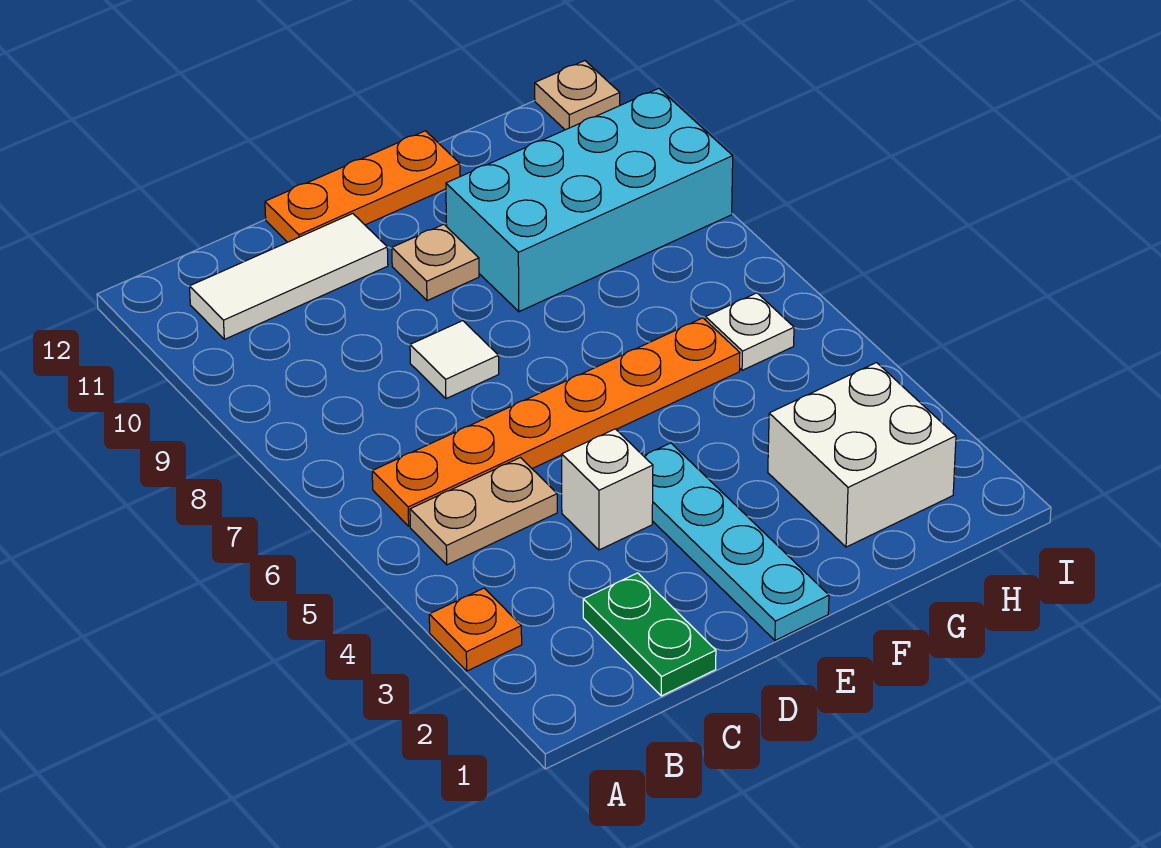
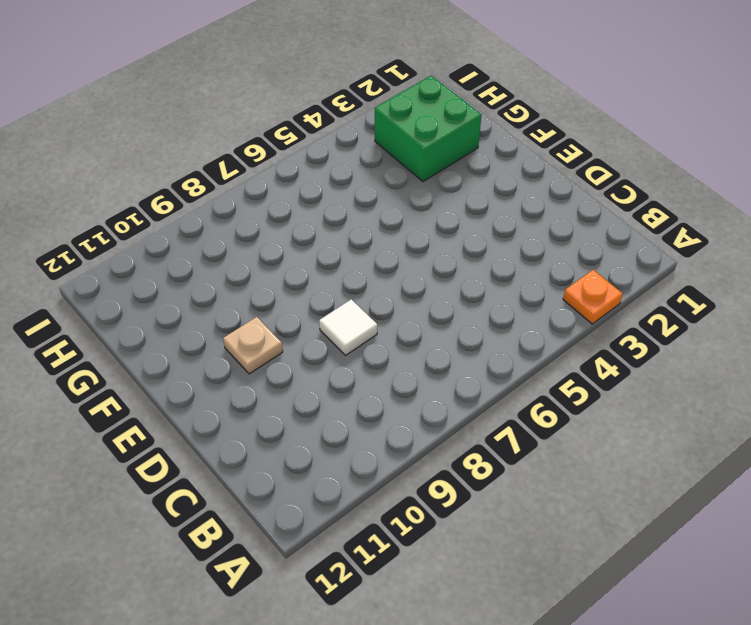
green brick G2:H3 level 1 -> white brick G2:H3 level 1
none -> tan plate B5:C5 level 1
none -> orange plate B6:G6 level 1
none -> white tile B11:D11 level 1

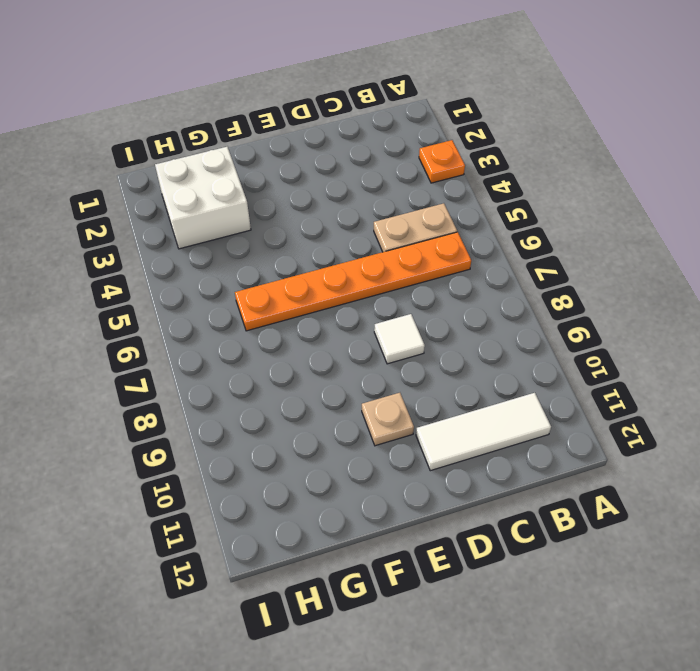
none -> green plate C1:C2 level 1
none -> white brick D4 level 1
none -> orange plate D12:F12 level 1

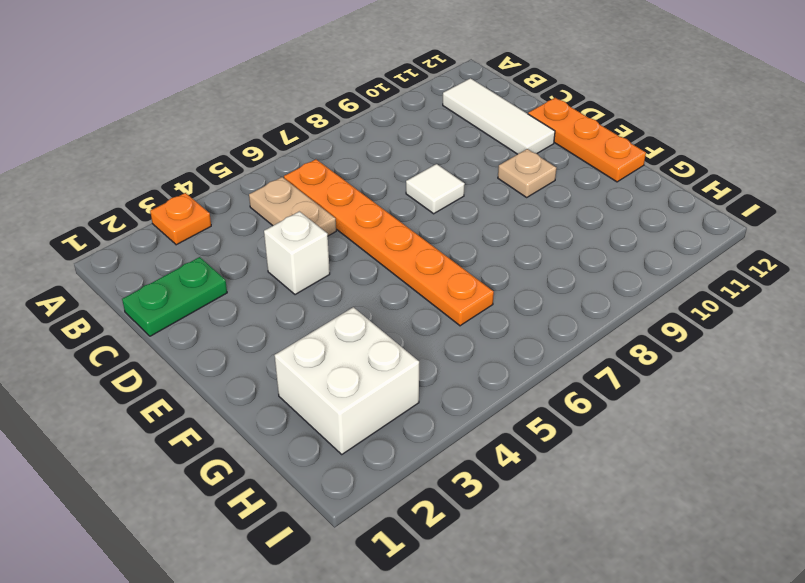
none -> cyan plate E1:E4 level 1
none -> cyan brick F9:I10 level 1
none -> white plate H6 level 1

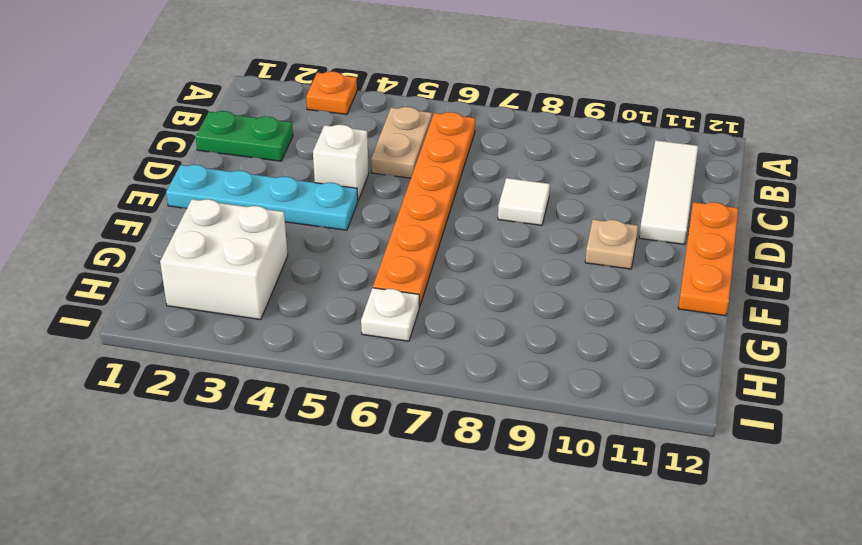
none -> cyan brick F9:I10 level 1
none -> tan plate I12 level 1

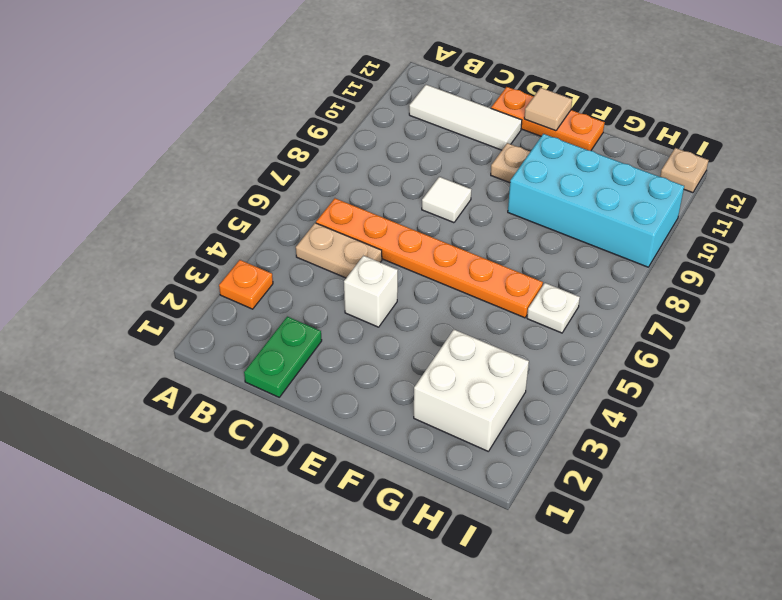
tan tile E12 level 2 -> none
none -> cyan plate E1:E4 level 1

